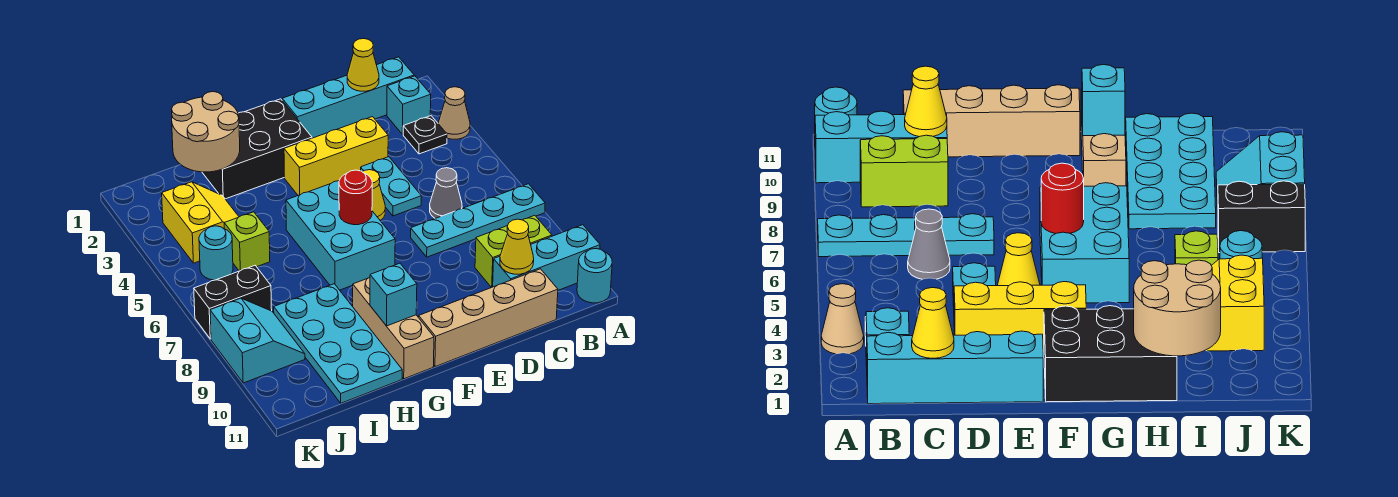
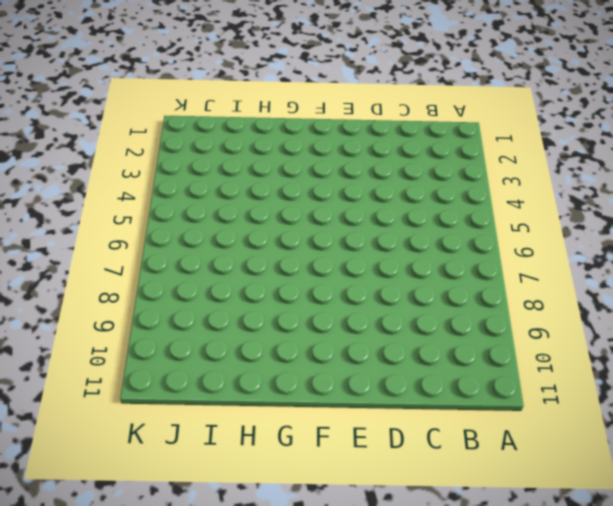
none -> tan cone A3 level 1
none -> cyan plate A7:D7 level 1
none -> cyan brick A10:C10 level 1

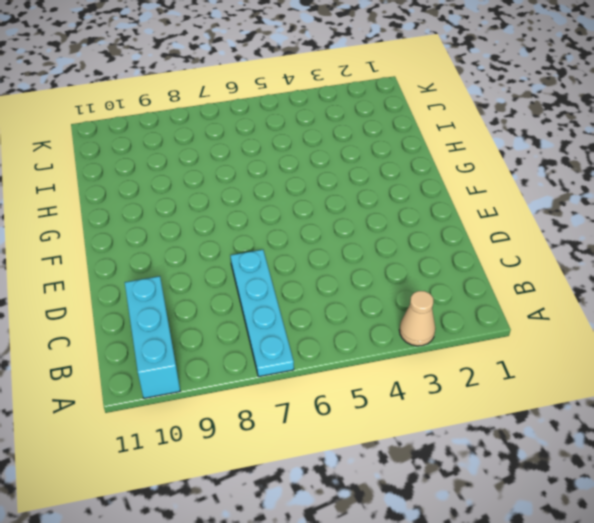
none -> cyan round brick A11 level 1
none -> cyan brick B1:E1 level 1
none -> cyan brick B2 level 1

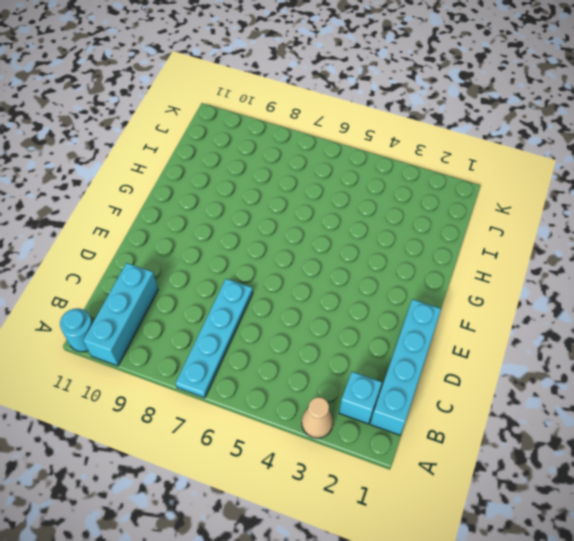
none -> black plate B3 level 1
none -> lime brick B9:C9 level 1
none -> grey cone C6 level 1

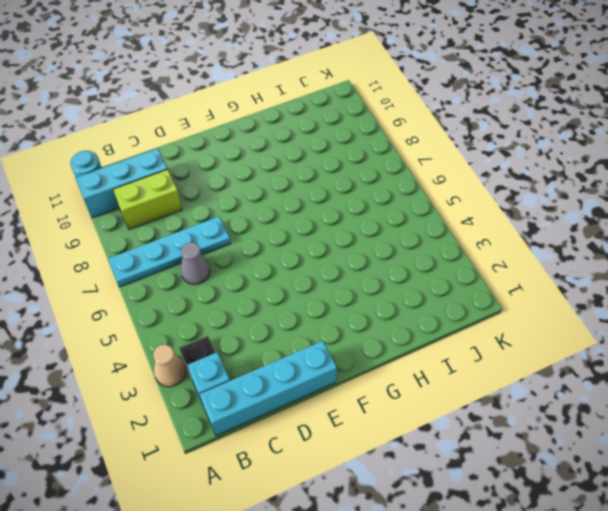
none -> tan brick C11:F11 level 1
none -> yellow brick D3:F3 level 1
none -> cyan plate D4:D5 level 1

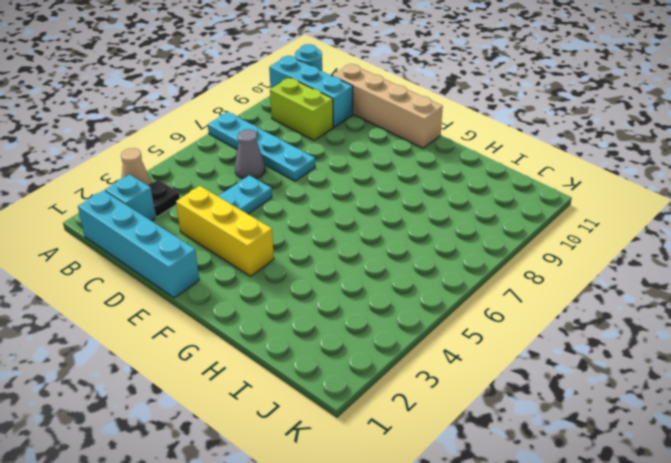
none -> yellow cone E5 level 1
none -> black brick F1:H2 level 1
none -> cyan brick F5:G7 level 1

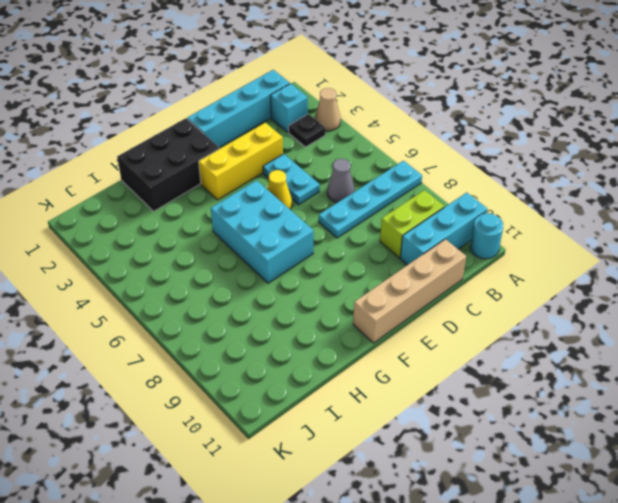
none -> tan brick G9:G11 level 1
none -> cyan plate H8:I11 level 1
none -> yellow slope I3:J4 level 1 top J

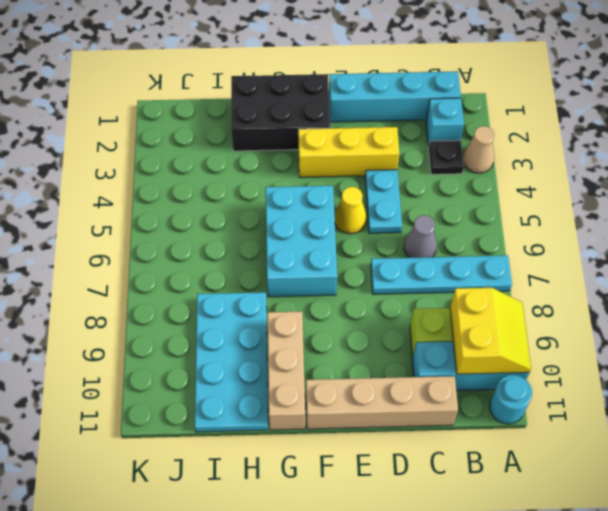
yellow slope A9:B10 level 2 top B -> yellow slope I3:J4 level 1 top J
none -> lime brick I5 level 1
none -> cyan round brick J5 level 1
none -> black brick J7:K7 level 1

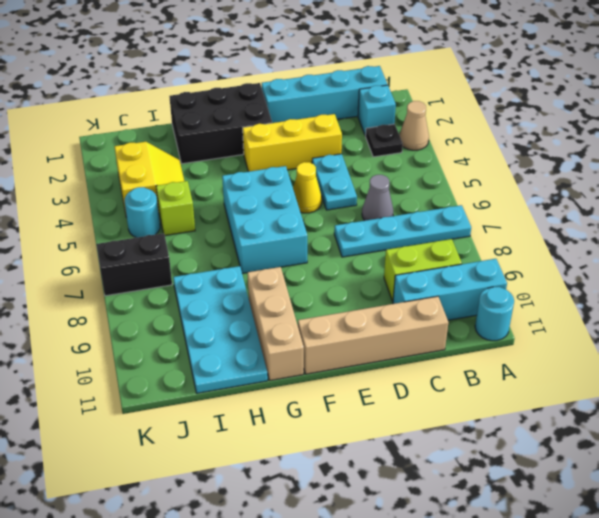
none -> cyan slope J8:K9 level 1 top K
none -> yellow cone C1 level 2
none -> yellow cone C10 level 2

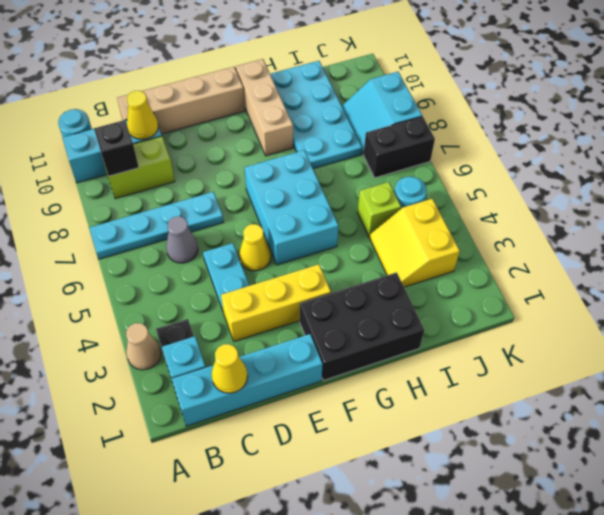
black brick B9 level 2 -> none
none -> red round brick F6 level 2
none -> cyan brick G10 level 2
none -> tan round brick H1:I2 level 2

